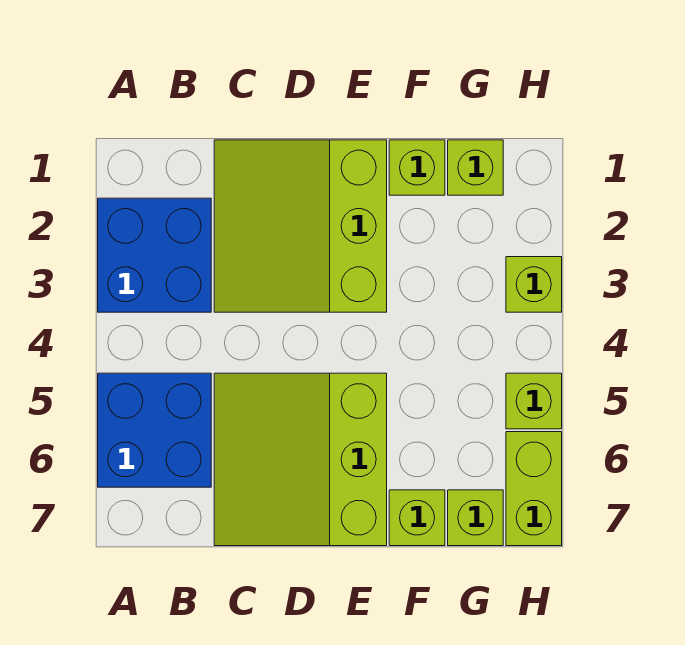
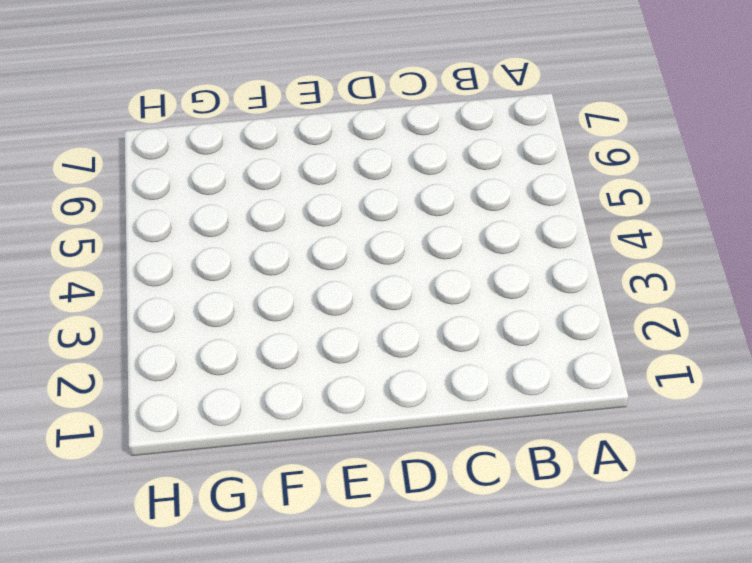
none -> blue brick A2:B3 level 1
none -> blue brick A5:B6 level 1

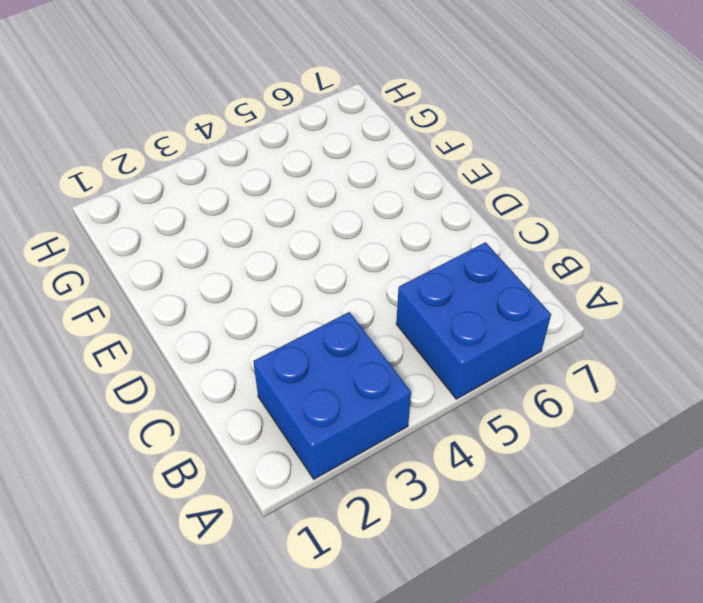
none -> lime slope C1:E3 level 1 top E
none -> lime slope C5:E7 level 1 top E

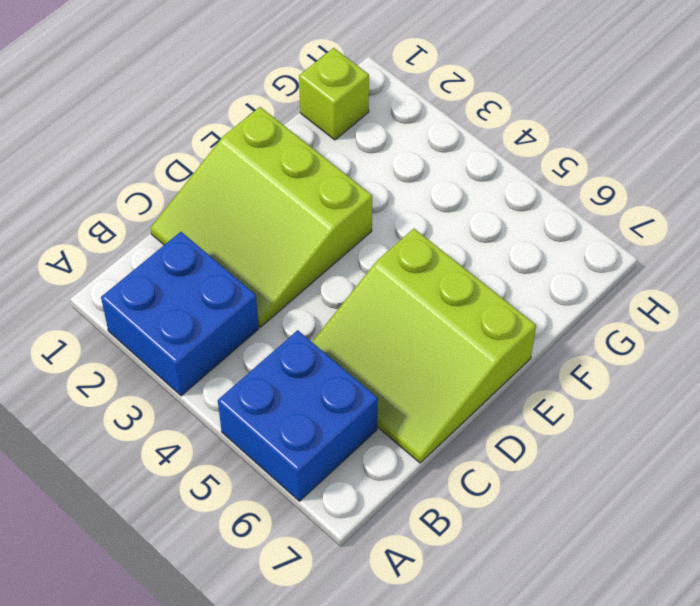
none -> lime brick F1 level 1
none -> lime brick F7 level 1

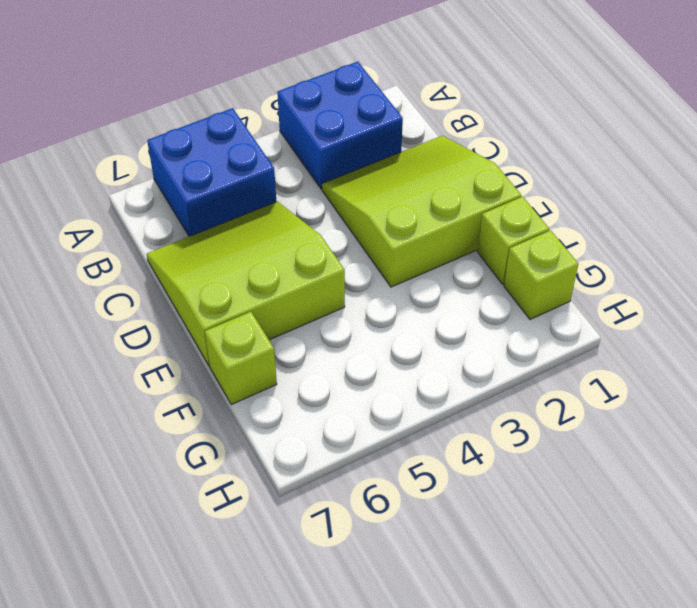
none -> lime brick G7 level 1
none -> lime brick H3 level 1

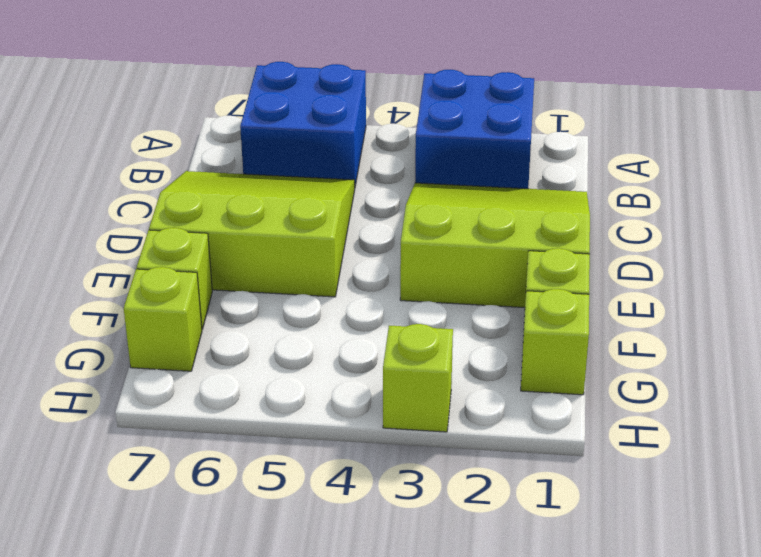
none -> lime brick H5 level 1
none -> lime brick H6:H7 level 1

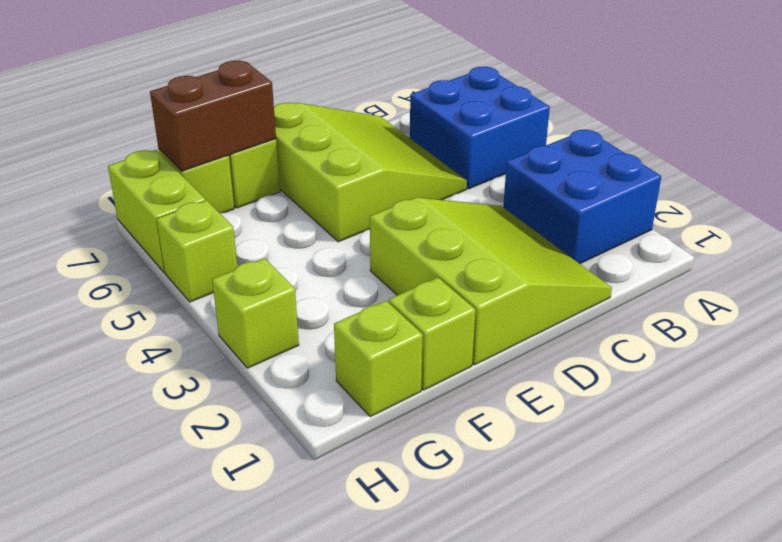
brown brick F7:G7 level 2 -> none

